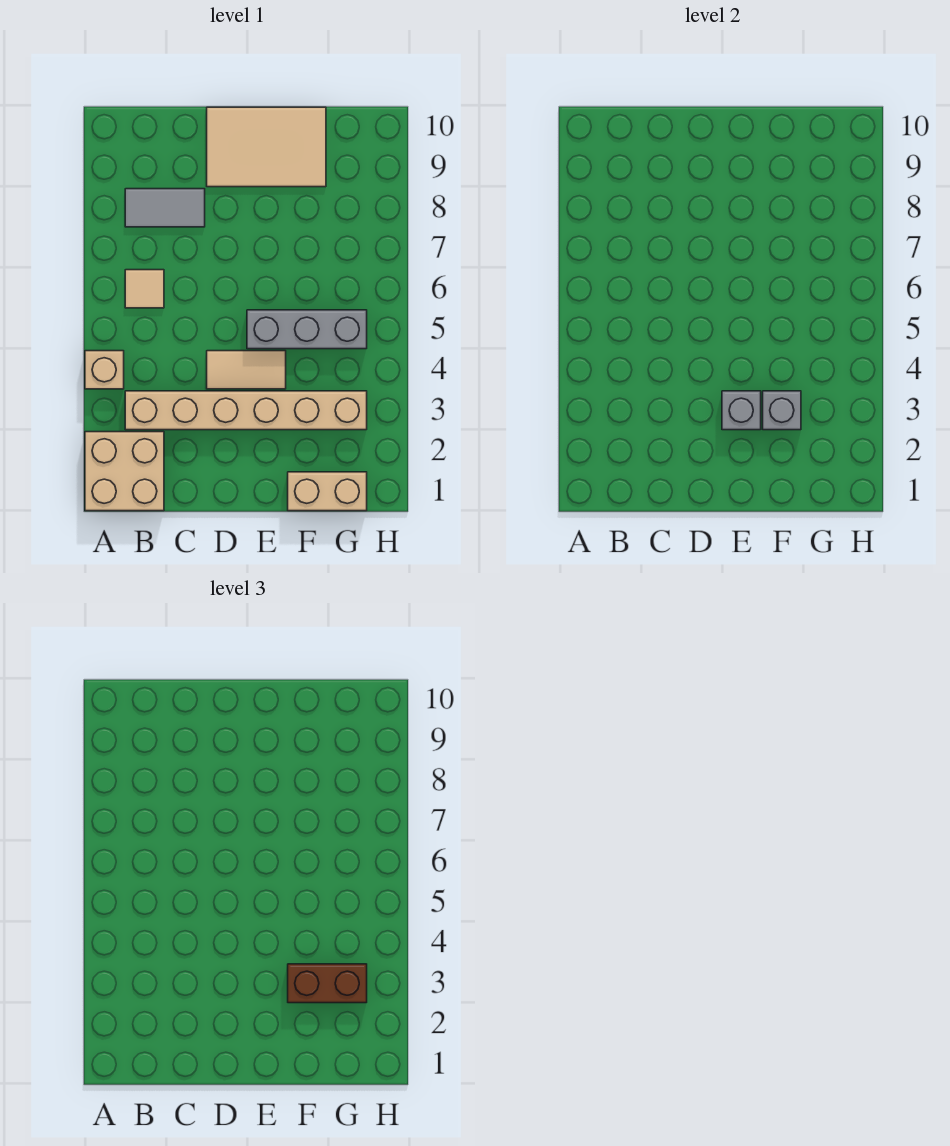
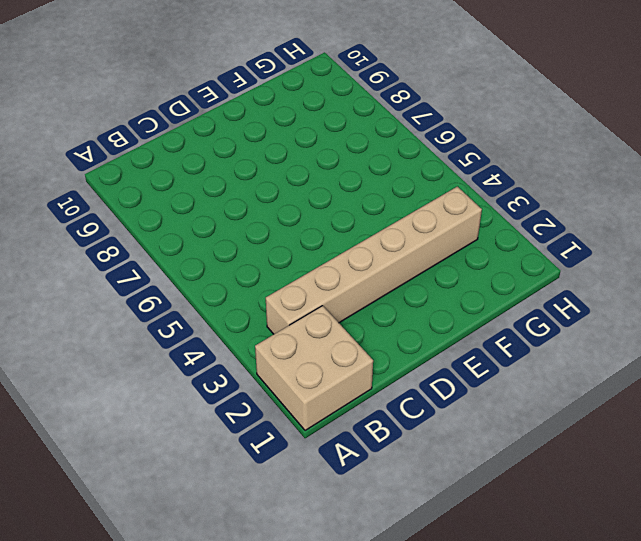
none -> tan brick A4 level 1
none -> tan tile B6 level 1
none -> grey tile B8:C8 level 1

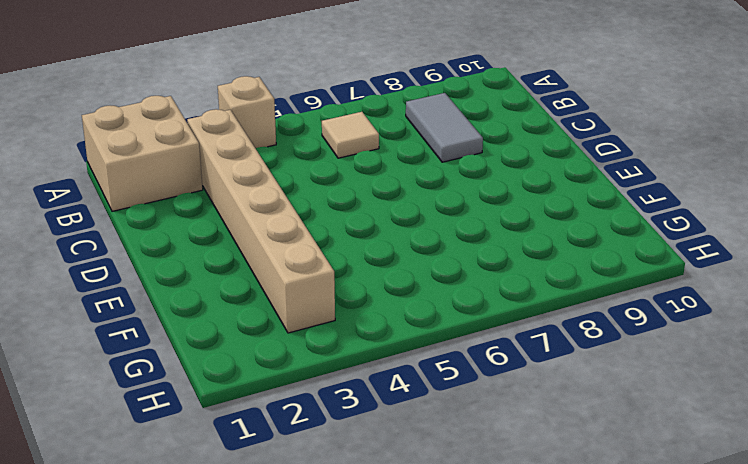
none -> tan tile D4:E4 level 1
none -> tan tile D9:F10 level 1
none -> grey brick E5:G5 level 1

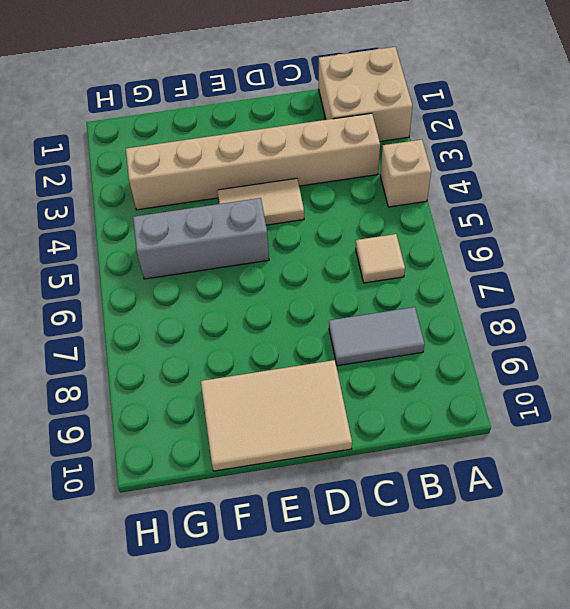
none -> tan brick F1:G1 level 1
none -> grey brick E3 level 2
none -> grey brick F3 level 2

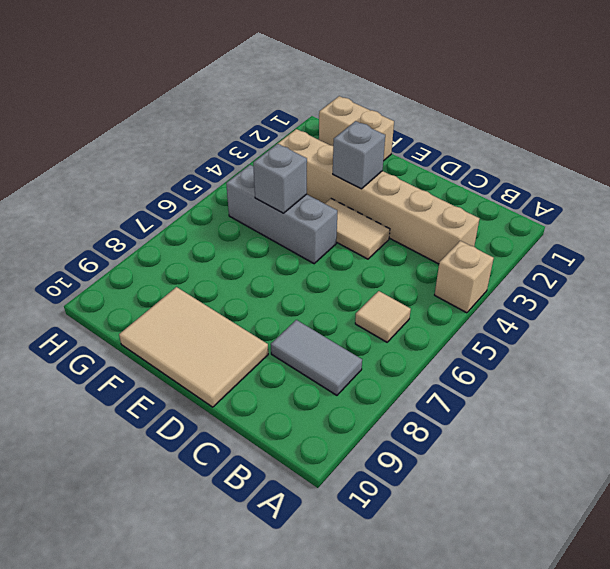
grey brick F5 level 2 -> grey brick F3 level 2
none -> tan brick A1:B2 level 1
none -> brown brick F3:G3 level 3

